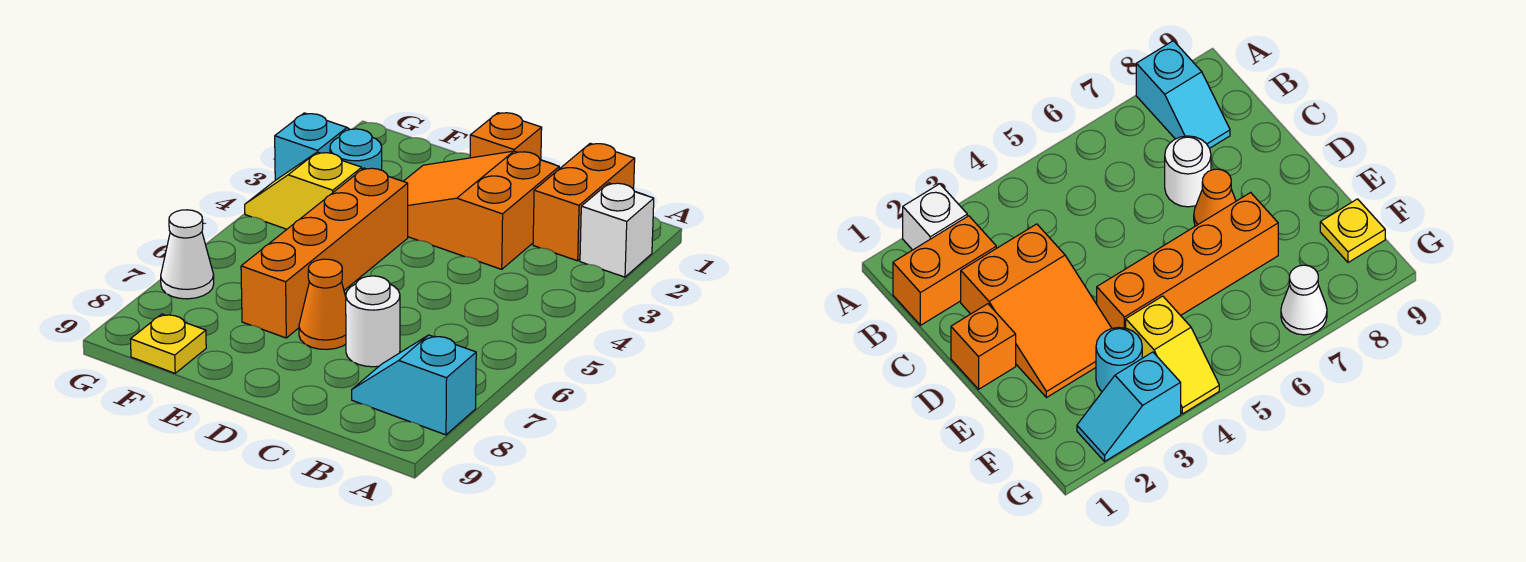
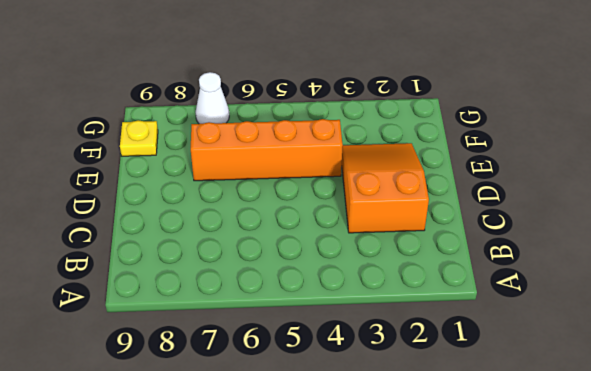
none -> white brick A2 level 1
none -> cyan slope A8:B8 level 1 top A
none -> orange brick B1:B2 level 1

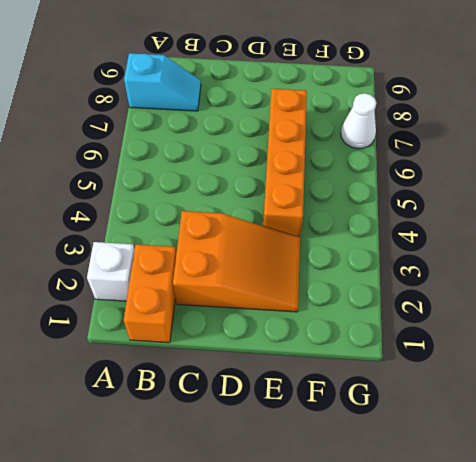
none -> white round brick C7 level 1
none -> orange brick D1 level 1
none -> orange cone D7 level 1

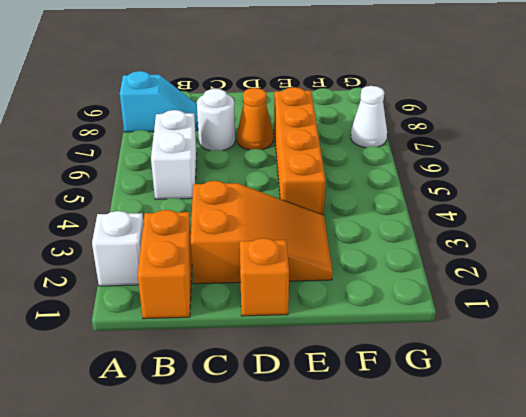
white brick B5:B6 level 1 -> none
none -> cyan round brick F3 level 1
none -> yellow slope F4:G4 level 1 top F
none -> yellow plate F9 level 1

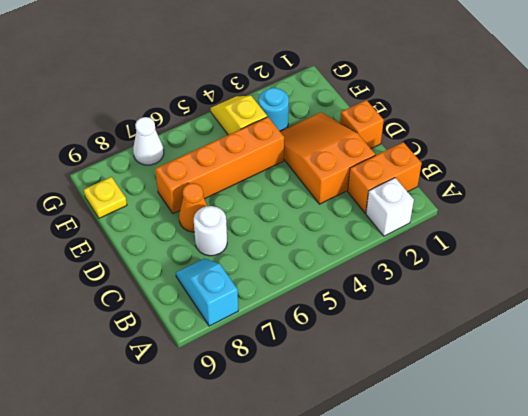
none -> cyan slope G2:G3 level 1 top 3

